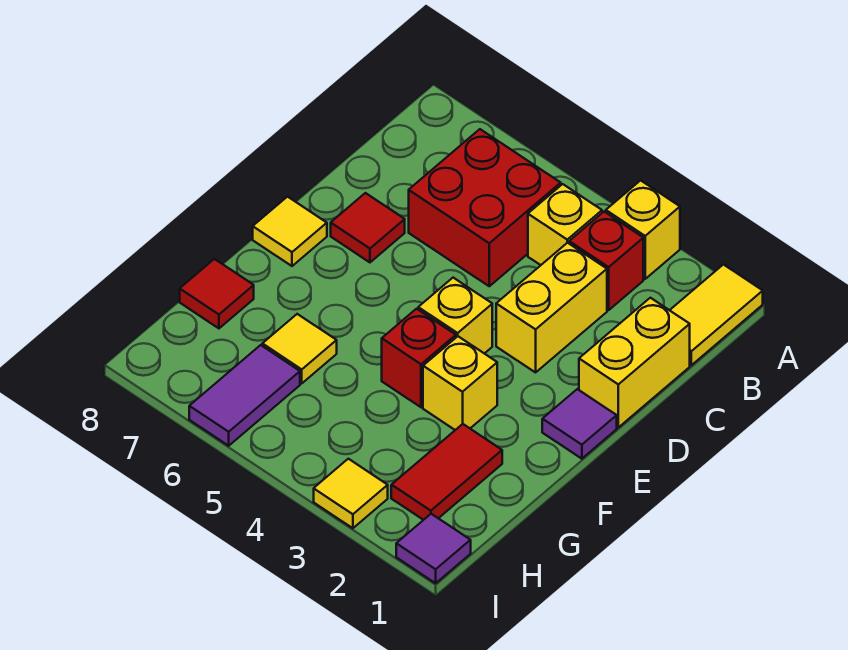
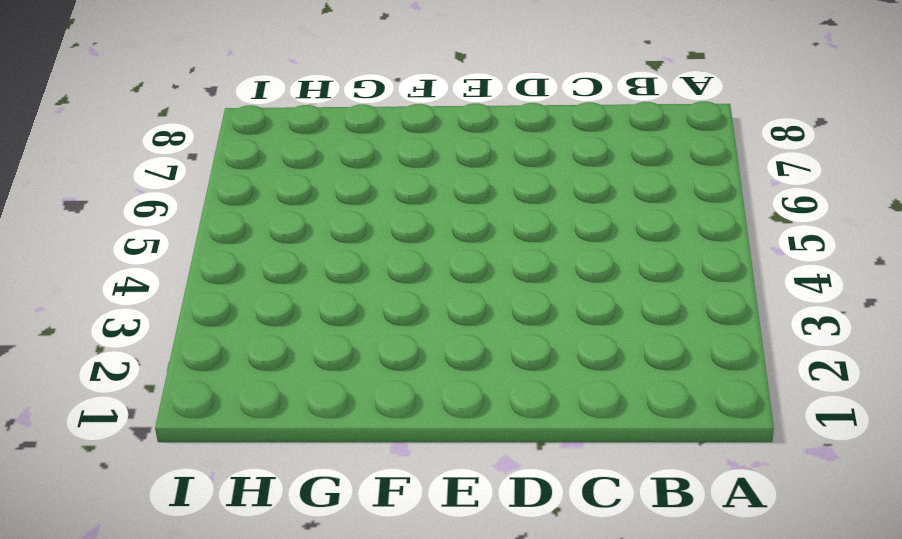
none -> yellow tile A1:B1 level 1
none -> yellow brick A3 level 1
none -> red brick B3 level 1

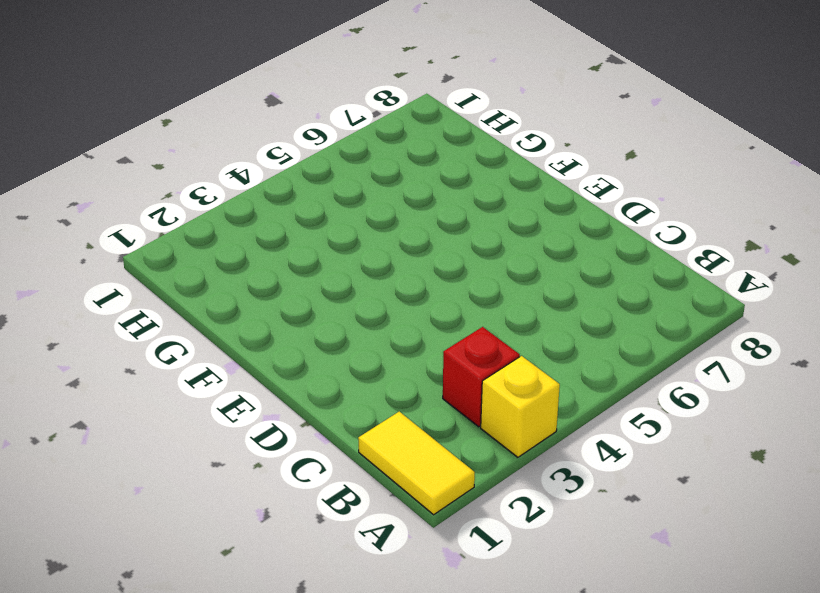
none -> yellow brick B4 level 1
none -> red brick B5:C6 level 1
none -> yellow brick C1:D1 level 1

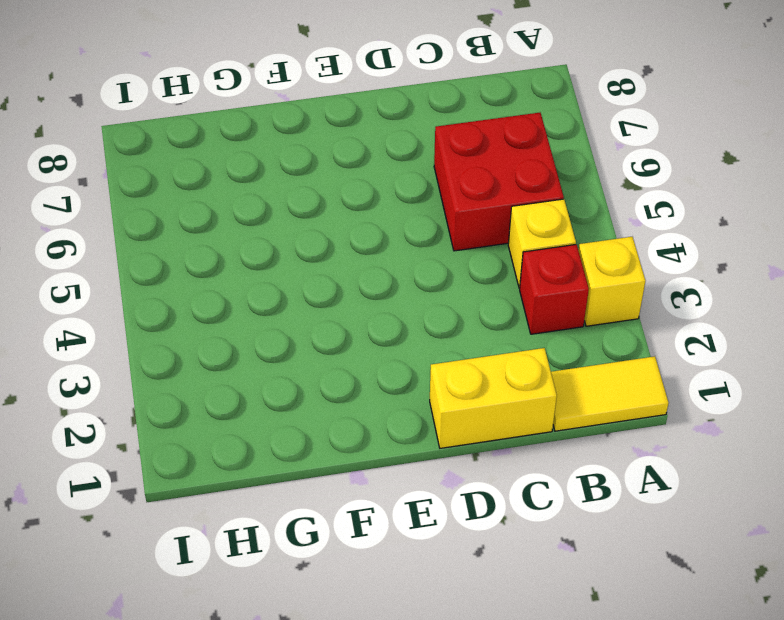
none -> yellow brick C3:D3 level 1
none -> red tile D7 level 1
none -> purple tile E1 level 1

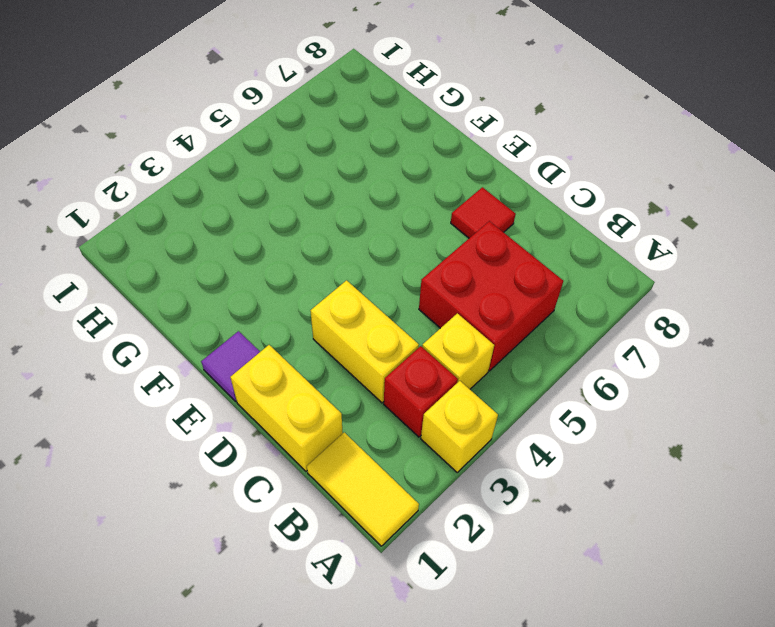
none -> yellow brick E4 level 1
none -> yellow tile E8 level 1
none -> yellow brick F3 level 1

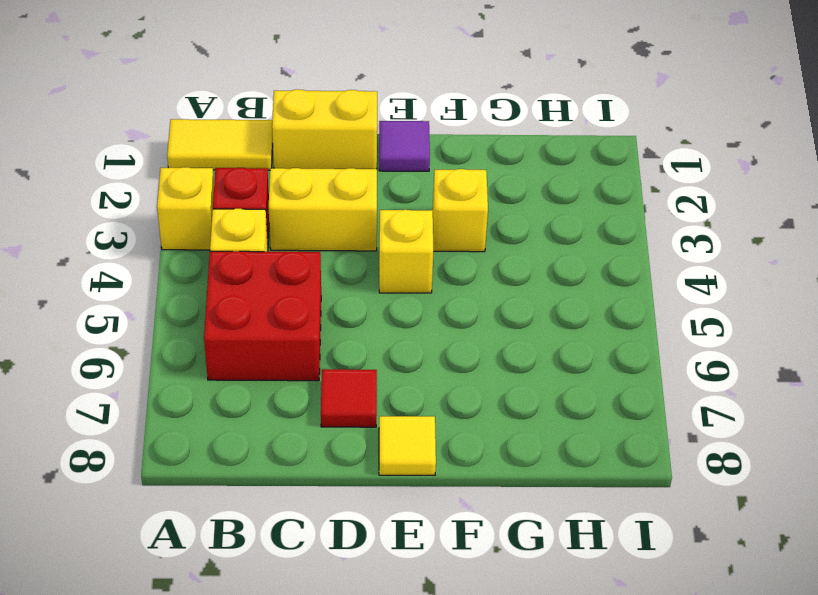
none -> red brick F4 level 1
none -> red tile G2:H2 level 1
none -> yellow tile G6 level 1

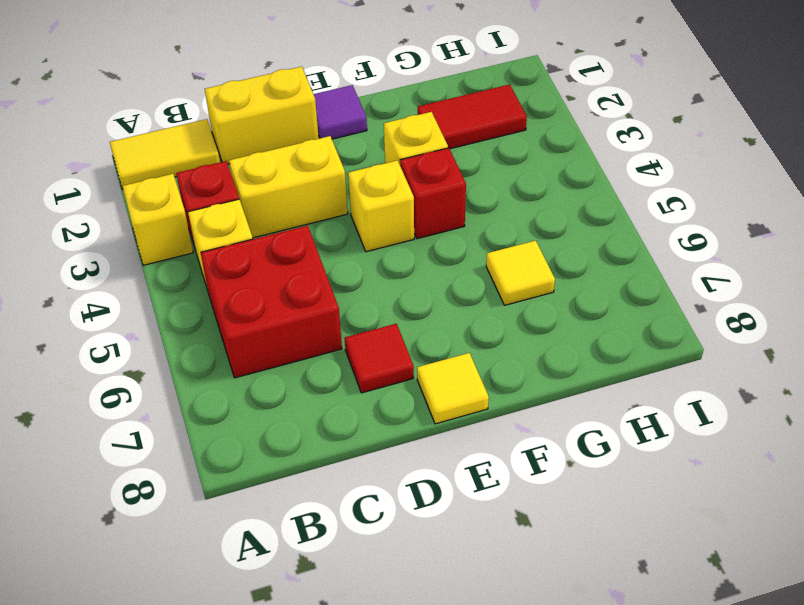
none -> red tile G8 level 1
none -> purple tile H6:I6 level 1
none -> purple tile I1 level 1

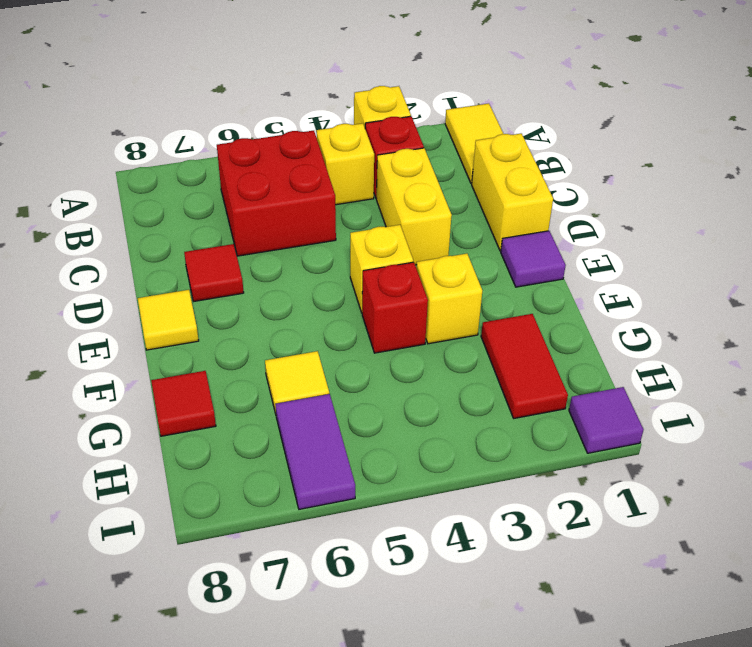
none -> yellow tile I3 level 1

